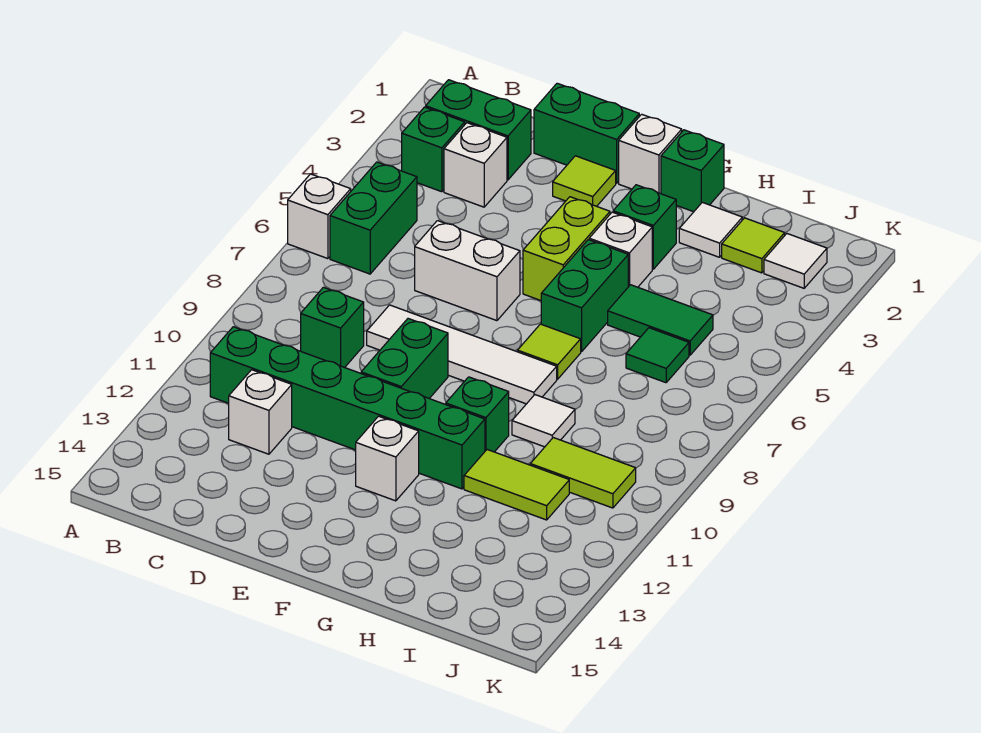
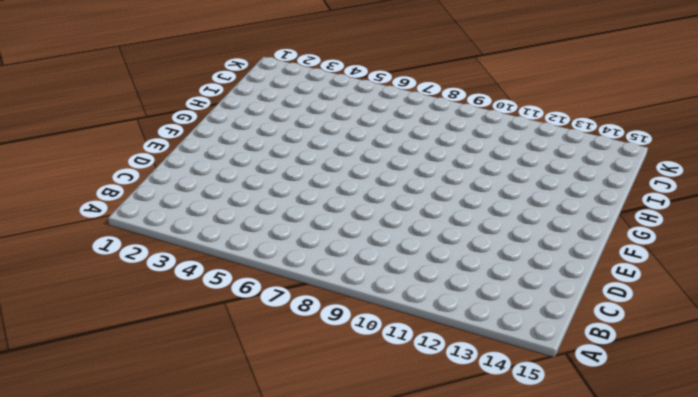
none -> white brick A6 level 1
none -> green brick B2:C2 level 1
none -> green brick B3 level 1
none -> green brick B5:B6 level 1

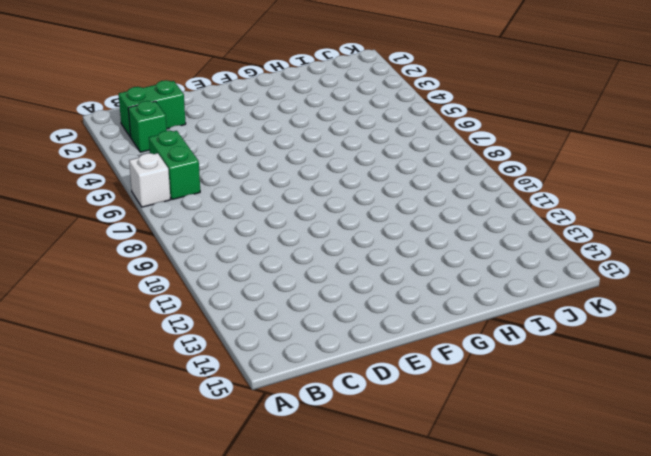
none -> green brick B11:G11 level 1
none -> white brick C3 level 1
none -> green brick C9 level 1
none -> white brick C12 level 1

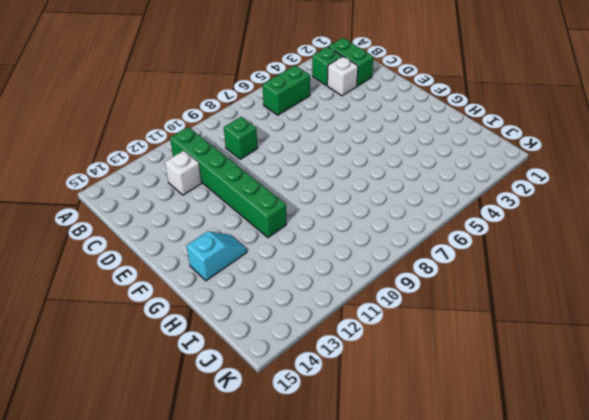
cyan slope G13:G14 level 1 top 14 -> none
none -> white brick A6 level 1
none -> green brick D1:E1 level 1
none -> white brick D6:E6 level 1
none -> white tile D8:G8 level 1

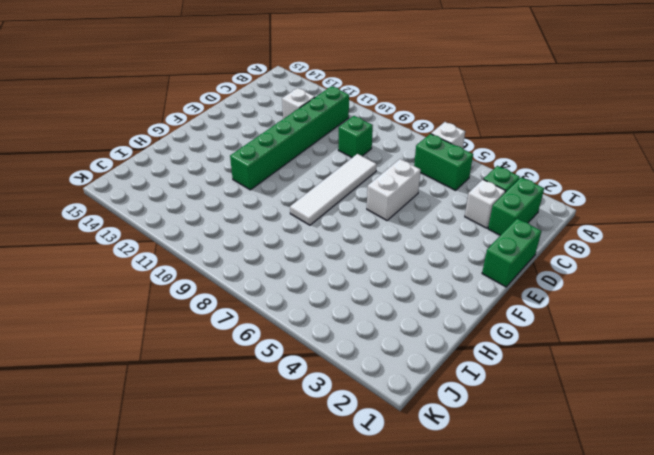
none -> lime tile E2 level 1
none -> green brick E9:E10 level 1
none -> white brick F1 level 1
none -> lime brick F4:F5 level 1

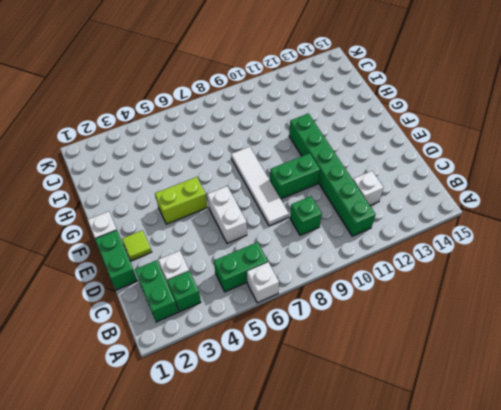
none -> white brick F12 level 1
none -> green brick G1 level 1
none -> green brick G3 level 1
none -> white brick G4 level 1

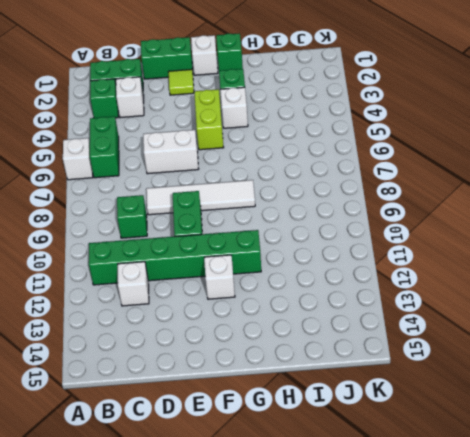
none -> green brick G5:G6 level 1
none -> lime tile G7 level 1
none -> green brick G10 level 1
none -> white tile H2 level 1

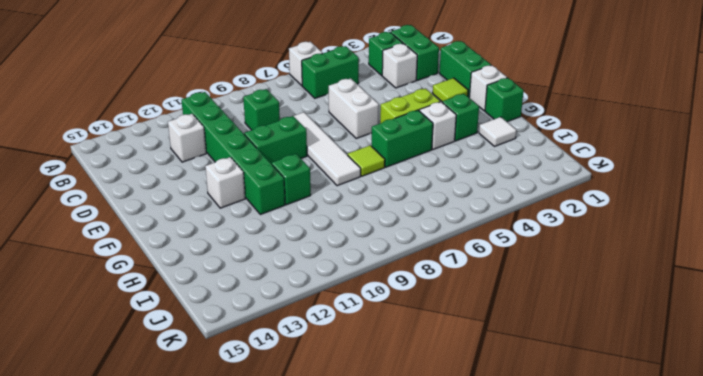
none -> green tile H5:I5 level 1
none -> white tile H9 level 1
none -> lime tile H11:I11 level 1
none -> lime tile I2 level 1

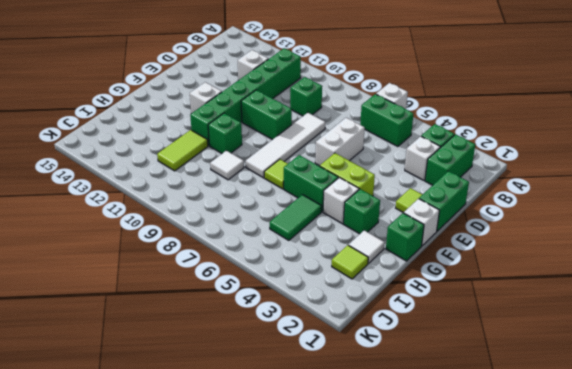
none -> green tile I6 level 1
none -> lime tile I10:J10 level 1
none -> white tile J2 level 1

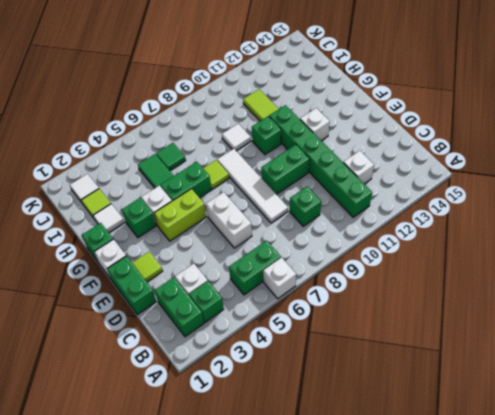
none -> lime tile I10:J10 level 1

